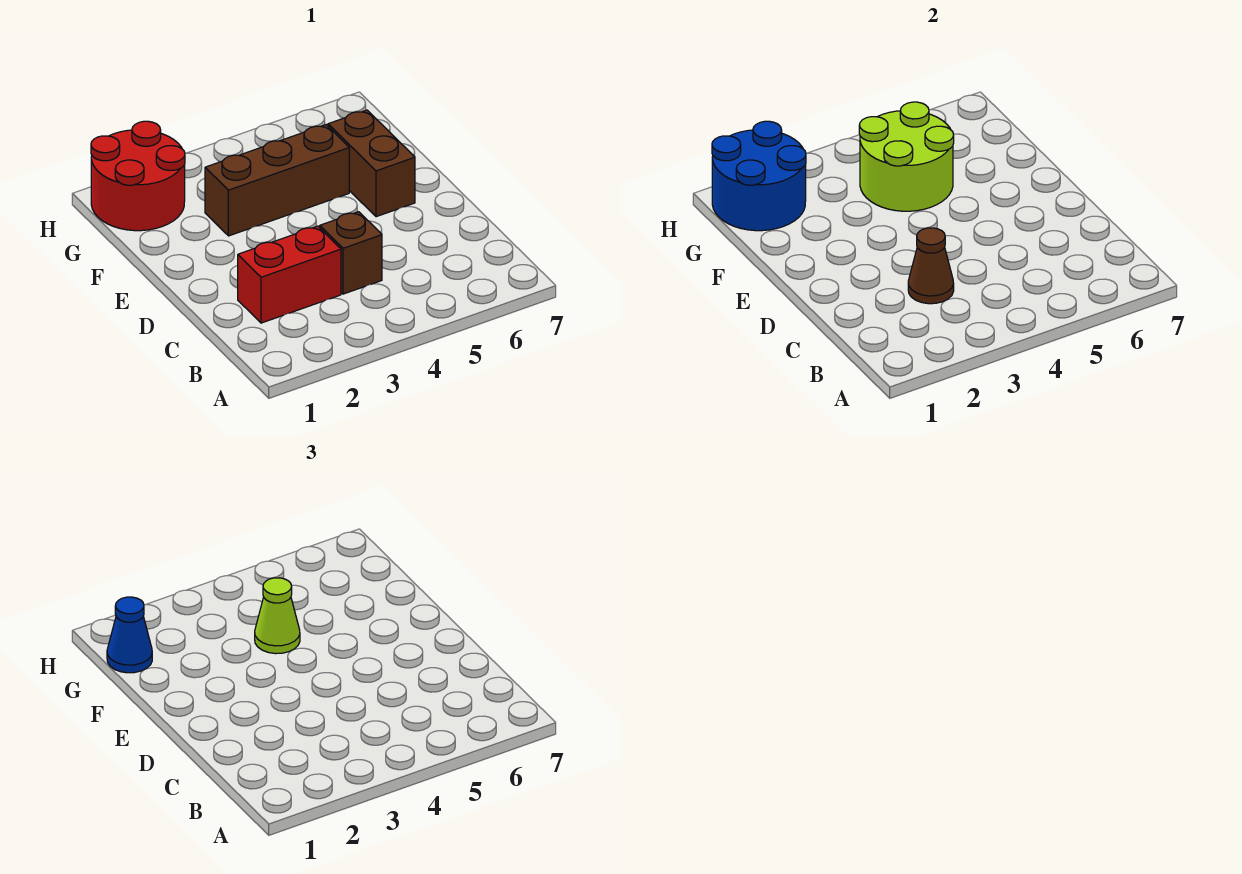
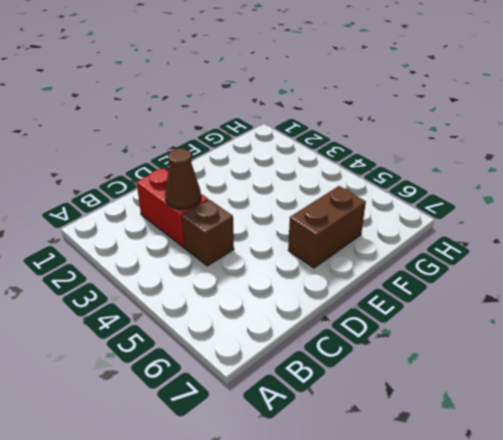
none -> brown brick F3:F5 level 1
none -> red round brick G1:H2 level 1

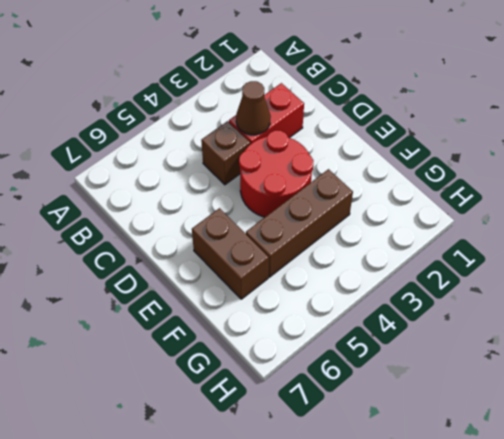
red round brick D3:E4 level 1 -> red round brick G1:H2 level 1
none -> lime round brick F4:G5 level 2
none -> blue round brick G1:H2 level 2

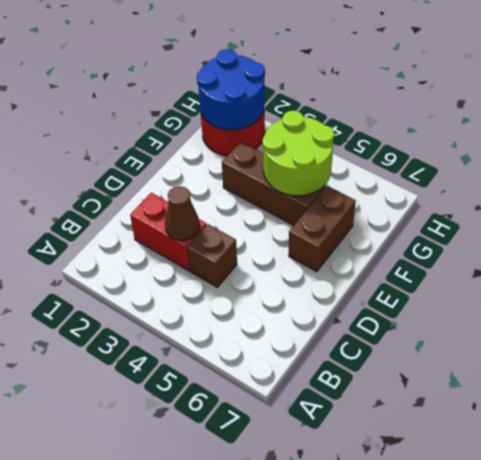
none -> lime cone F4 level 3
none -> blue cone G1 level 3

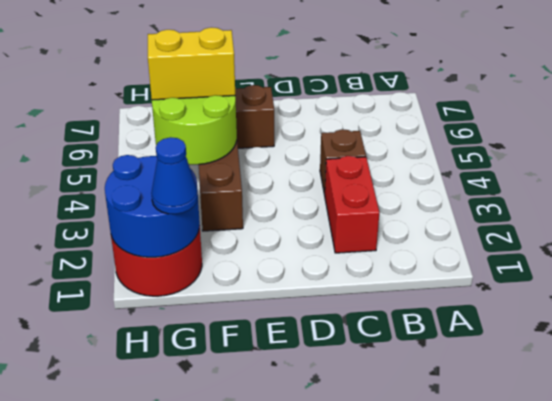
yellow brick F5:G5 level 3 -> none
none -> brown cone C3 level 2
none -> lime cone F4 level 3

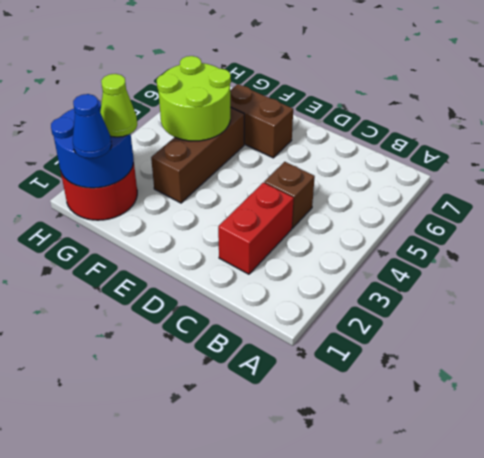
lime cone G2 level 3 -> lime cone F4 level 3
none -> brown cone C3 level 2

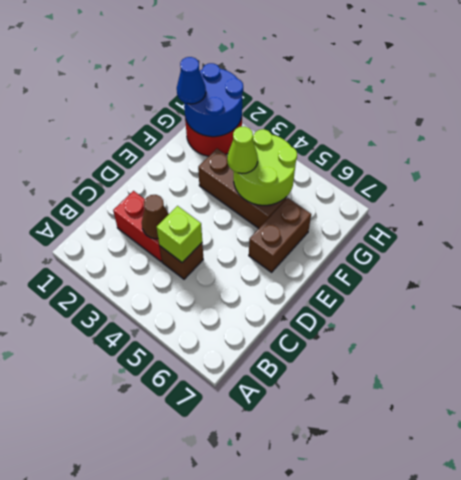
lime brick C4 level 2 -> none

